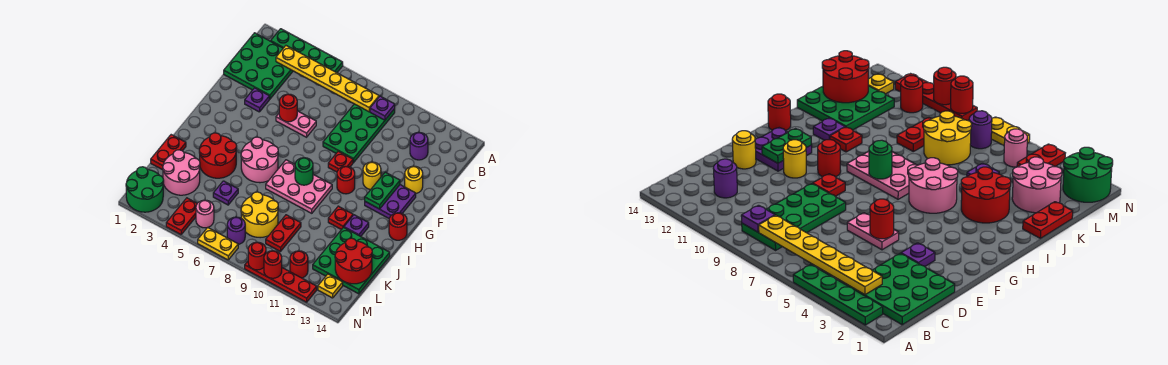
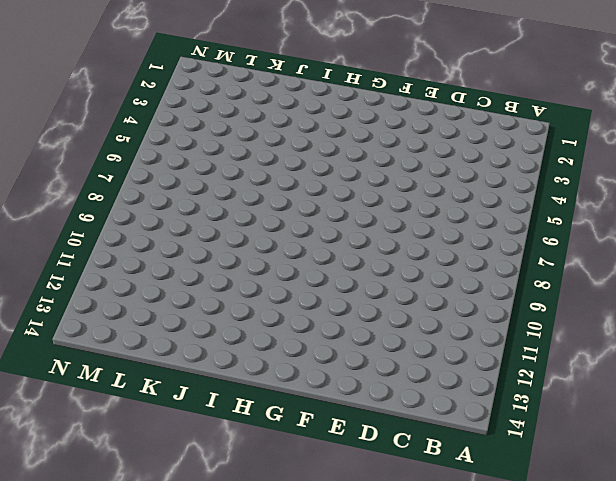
none -> green plate A2:A5 level 1
none -> green plate B1:D3 level 1
none -> green plate B8:E9 level 1
none -> purple round brick C12 level 1

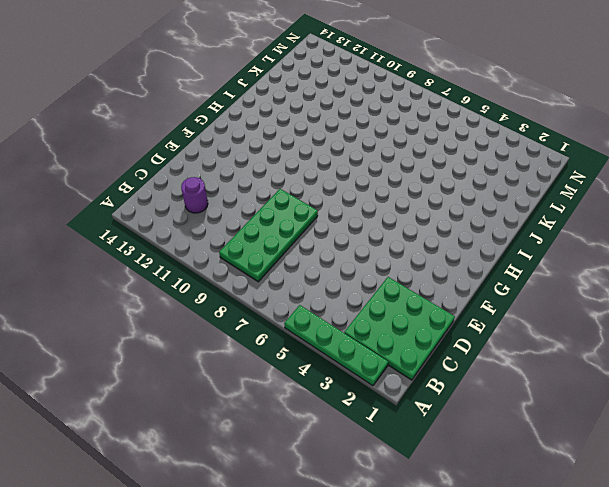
none -> purple plate E3 level 1
none -> pink plate E5:E6 level 1
none -> yellow round brick E13 level 1
none -> red plate F9 level 1

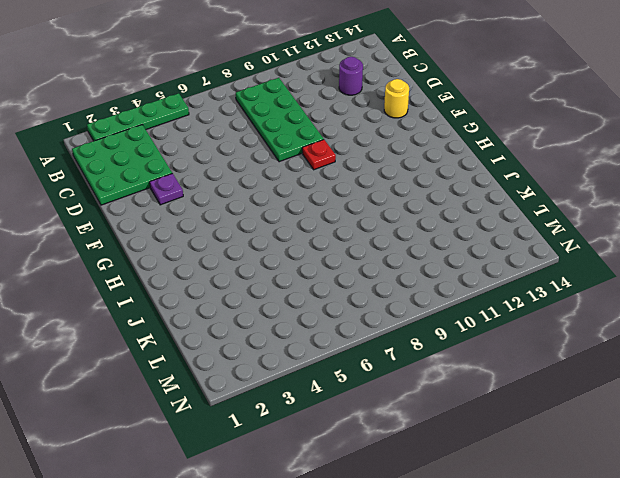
none -> pink plate E5:E6 level 1
none -> yellow round brick F11 level 1
none -> purple plate F12:G13 level 1
none -> red round brick G10 level 1

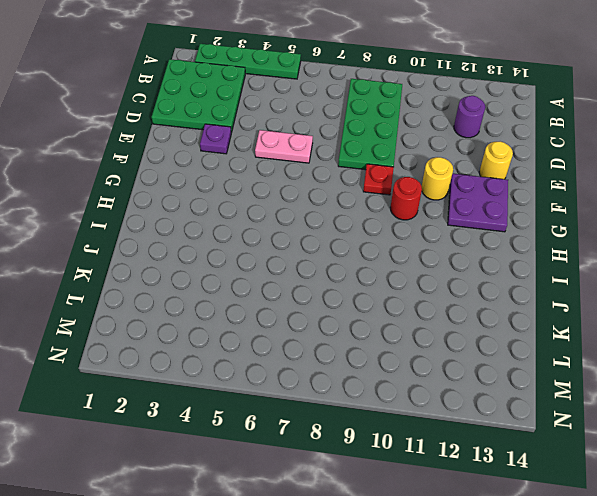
none -> pink round brick H5:I6 level 1
none -> pink plate H7:I9 level 1
none -> red round brick H14 level 1
none -> red round brick I3:J4 level 1

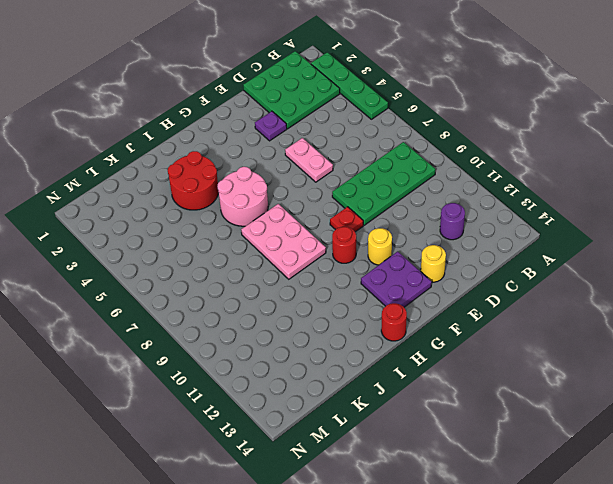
none -> red plate I11 level 1
none -> purple plate I12 level 1
none -> red plate J1:K1 level 1
none -> green plate J12:L14 level 1

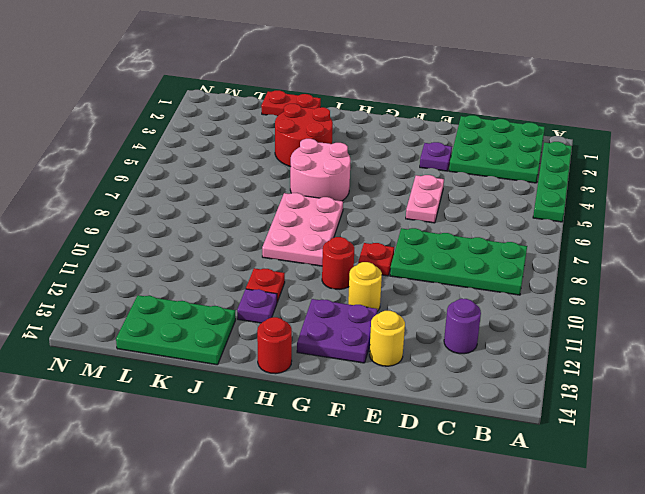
green plate J13:L14 level 1 -> green plate J12:L14 level 1
none -> pink round brick K2:L3 level 1
none -> purple plate K5 level 1
none -> yellow round brick K7:L8 level 1
none -> red plate K9:L9 level 1

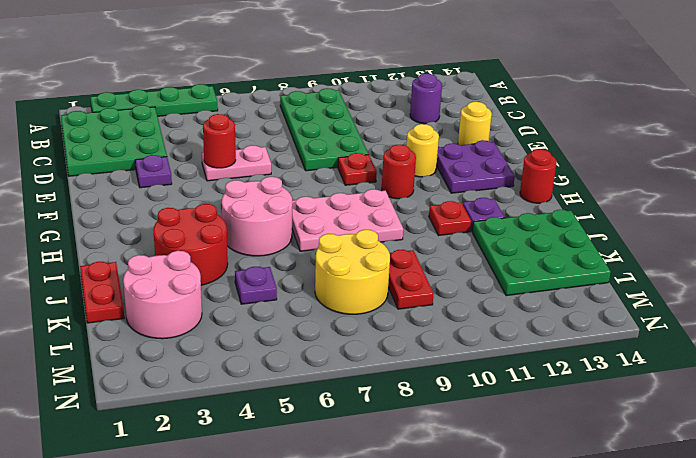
none -> green round brick M1:N2 level 1
none -> red plate M4:N4 level 1
none -> pink round brick M5 level 1
none -> purple round brick M7 level 1

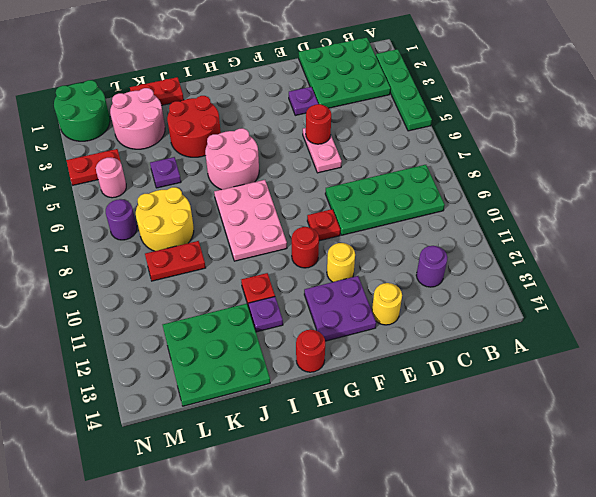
none -> red round brick M11 level 1
none -> yellow plate M13 level 1
none -> yellow plate N6:N7 level 1
none -> red plate N9:N12 level 1

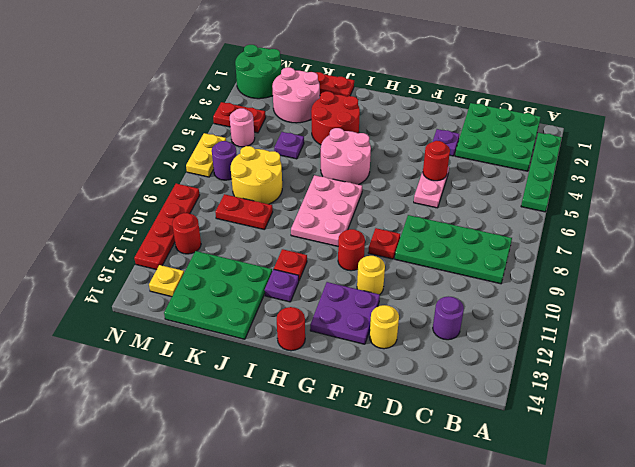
none -> yellow plate B3:B8 level 2
none -> purple plate B9 level 2
none -> green plate F12:G12 level 2
none -> green round brick H8 level 2

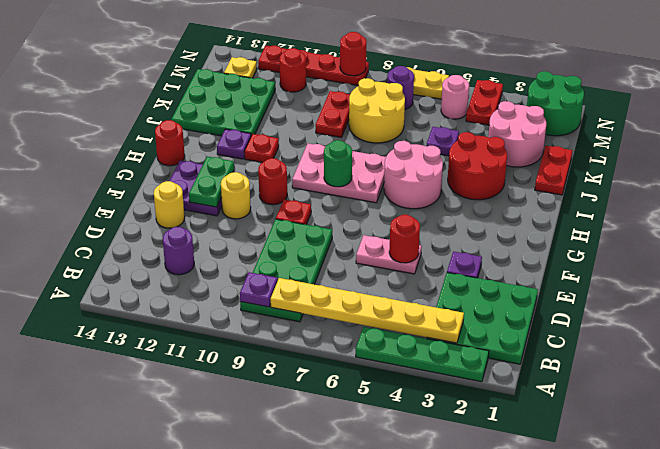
none -> red round brick K13:L14 level 2
none -> red round brick N10 level 2

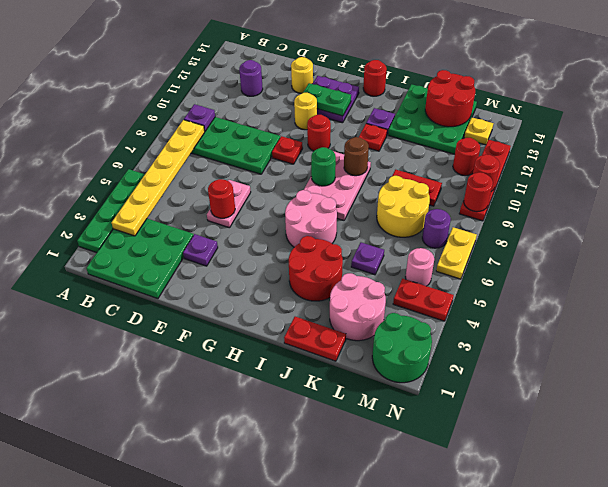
brown round brick I9 level 2 -> none

